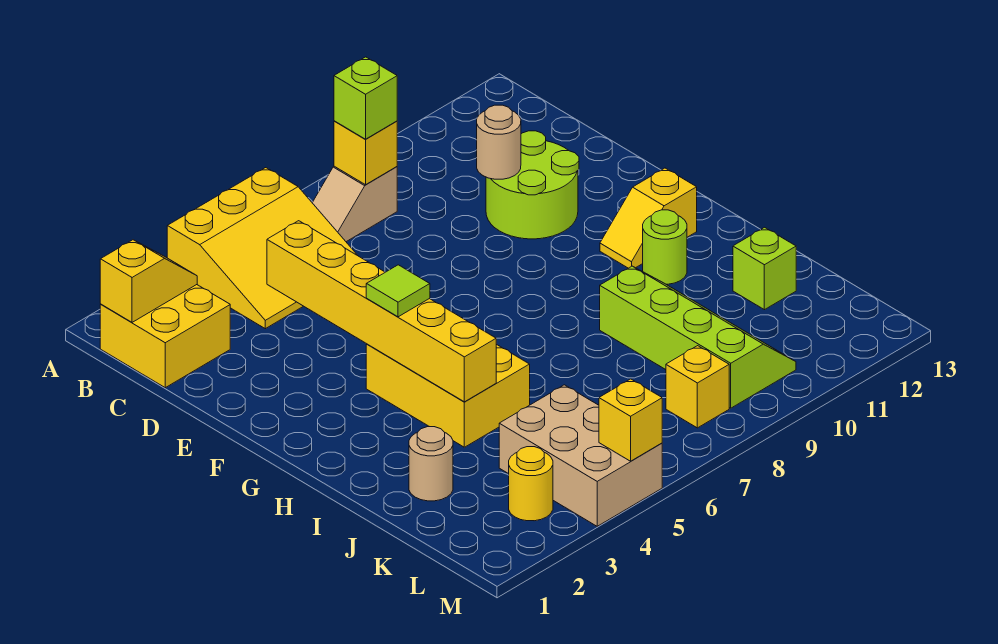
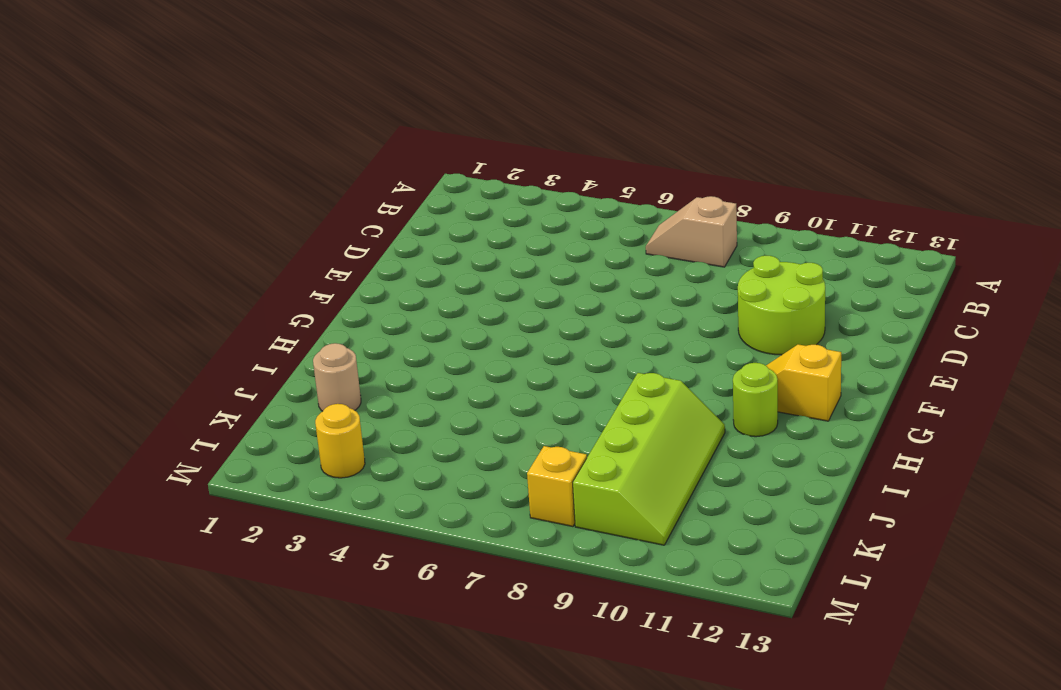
none -> yellow slope A4:C6 level 1 top A
none -> yellow brick B1:C2 level 1
none -> yellow brick G4:I5 level 1

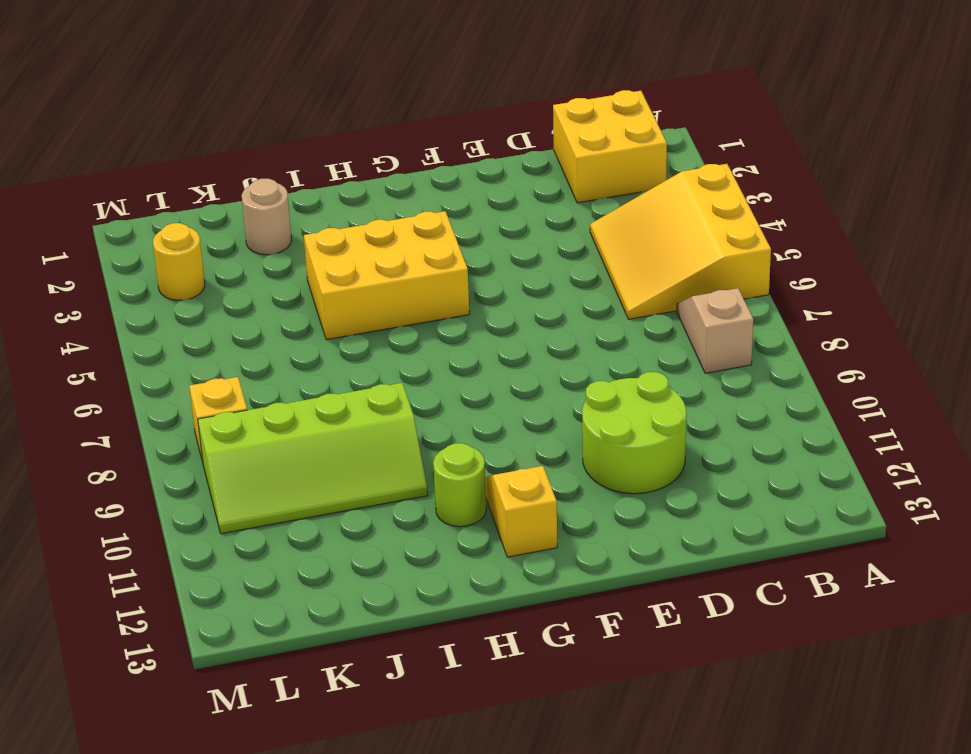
none -> lime brick J12 level 1
none -> tan brick K4:M5 level 1
none -> yellow slope B1:B2 level 2 top 1

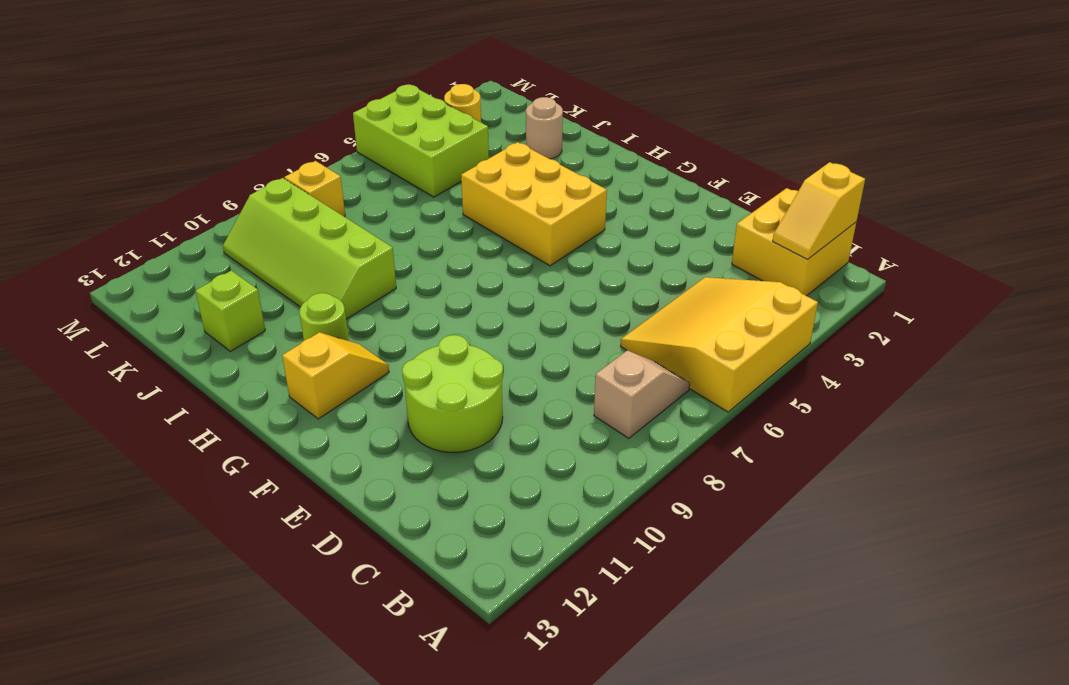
lime brick K4:M5 level 1 -> tan brick K4:M5 level 1
none -> yellow brick B8 level 2
none -> yellow brick D4:I4 level 2
none -> tan round brick D10 level 2

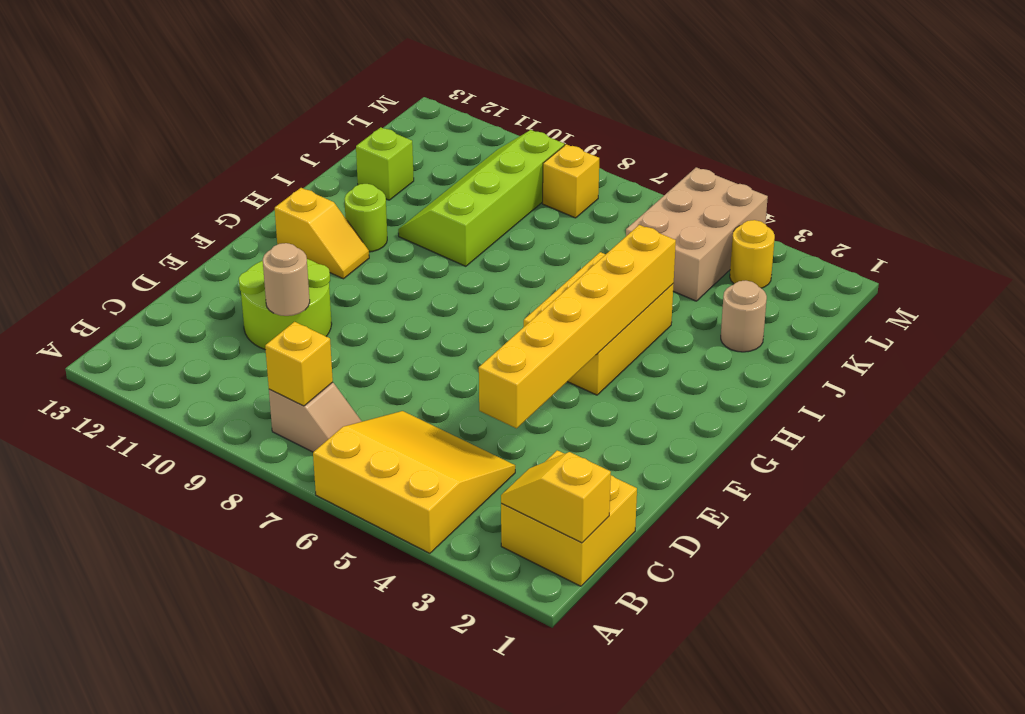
none -> yellow brick M5 level 2
none -> lime brick B8 level 3
none -> lime tile G4 level 3

